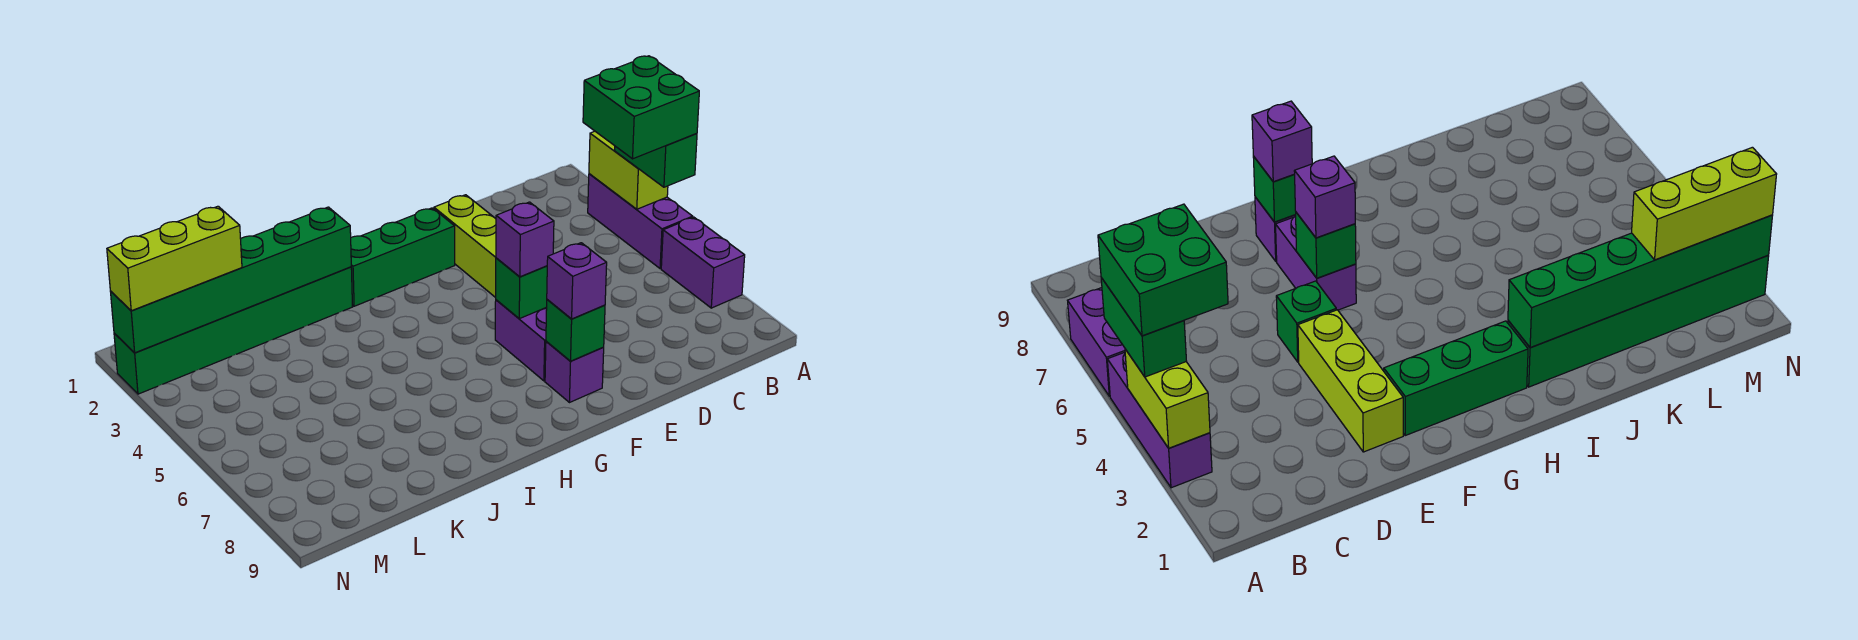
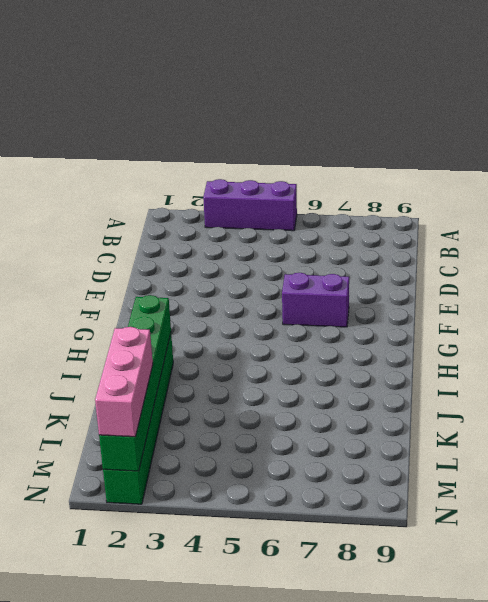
pink brick L2:N2 level 3 -> lime brick L2:N2 level 3
none -> purple brick A6:A7 level 1
none -> lime brick E2:E4 level 1
none -> green brick E5 level 1

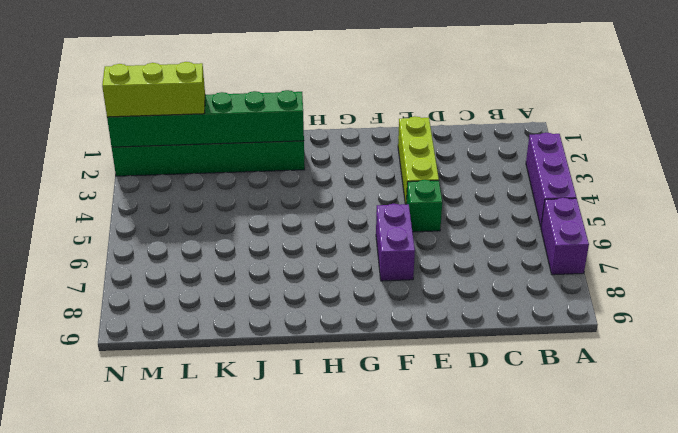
none -> green brick F2:H2 level 1
none -> purple brick F8 level 1
none -> lime brick A3:A4 level 2

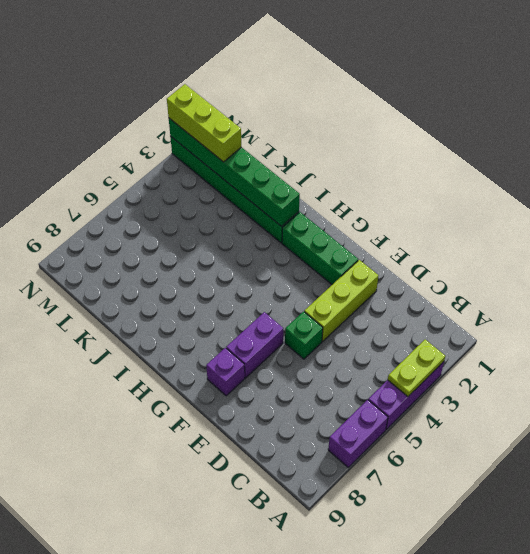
lime plate A3:A4 level 2 -> lime brick A3:A4 level 2
none -> green brick F6 level 2
none -> green brick F8 level 2
none -> green brick A4:A5 level 3

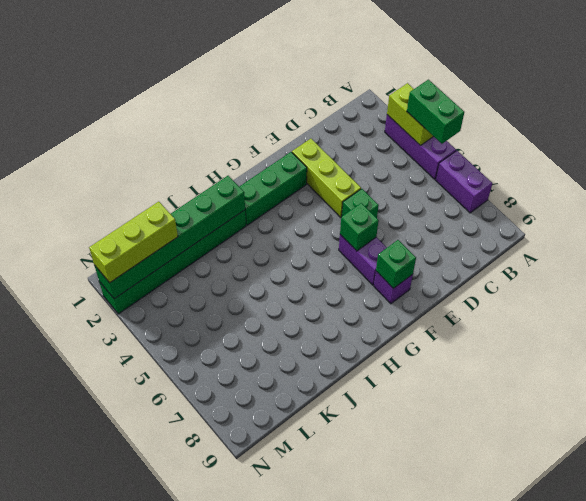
none -> purple brick F6 level 3
none -> purple brick F8 level 3
none -> green brick A4:B5 level 4

